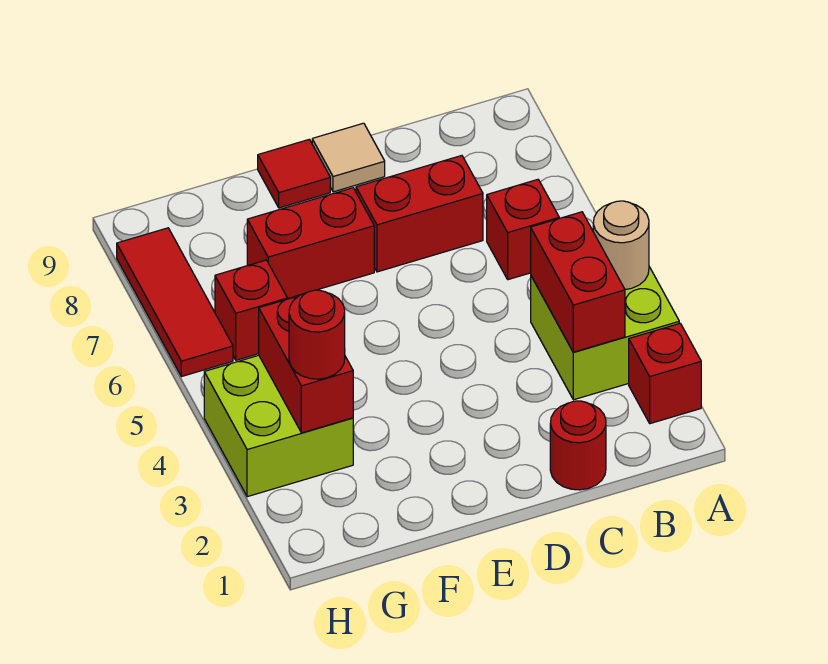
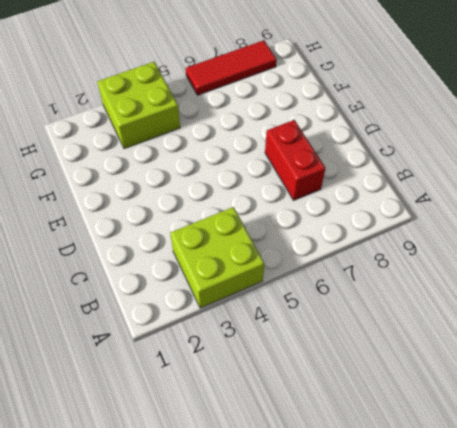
none -> red brick A2 level 1
none -> red brick B6 level 1
none -> red round brick C1 level 1

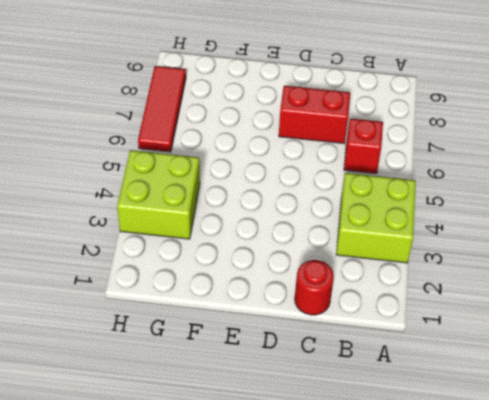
none -> red brick A2 level 1
none -> tan tile D9 level 1
none -> red brick E7:F7 level 1

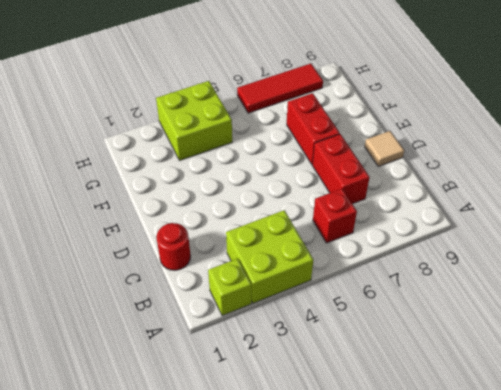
lime brick A2 level 1 -> red brick A2 level 1
none -> red tile E9 level 1
none -> red brick G6 level 1
none -> tan round brick A4 level 2

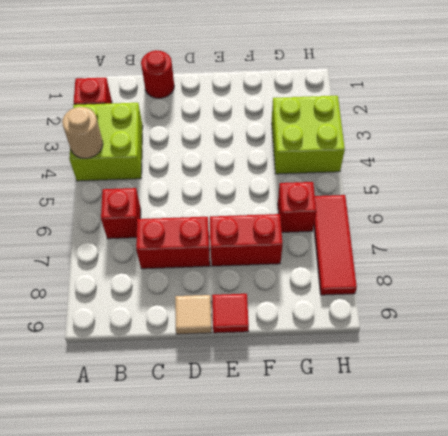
none -> red brick B3:B4 level 2
none -> red brick G3:G4 level 2
none -> red round brick G3 level 3

